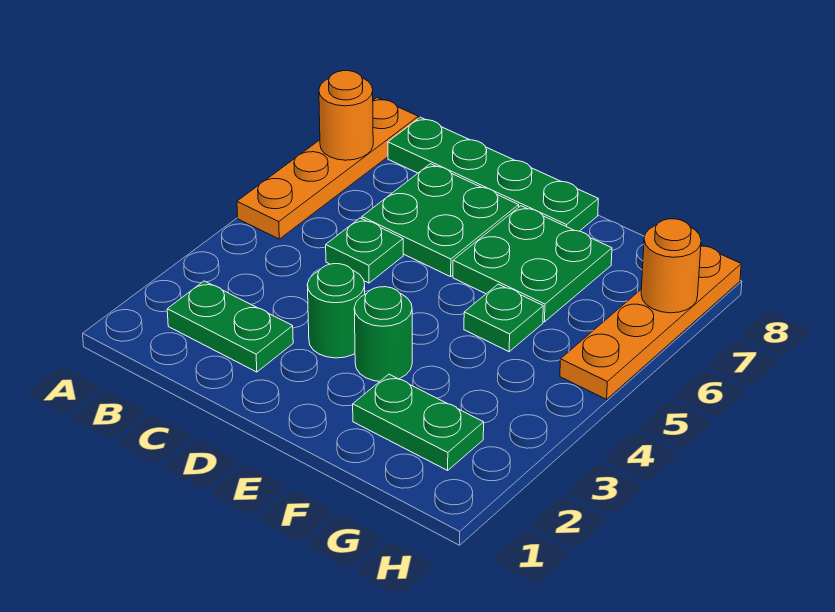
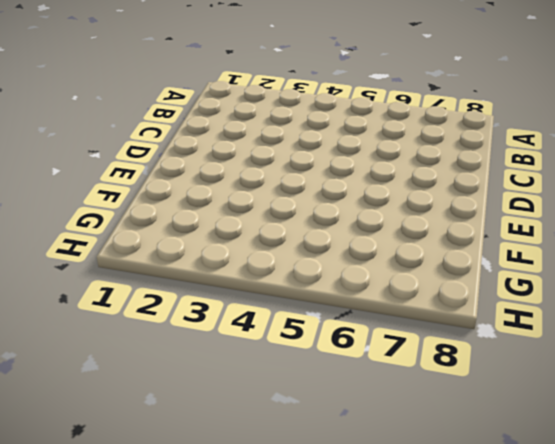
none -> orange plate A5:A8 level 1
none -> green plate B2:C2 level 1
none -> green plate B8:E8 level 1

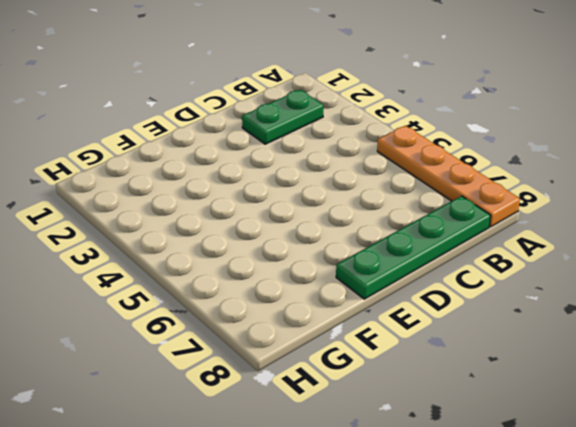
none -> green plate C5 level 1
none -> green plate C6:D7 level 1
none -> green round brick D3 level 1

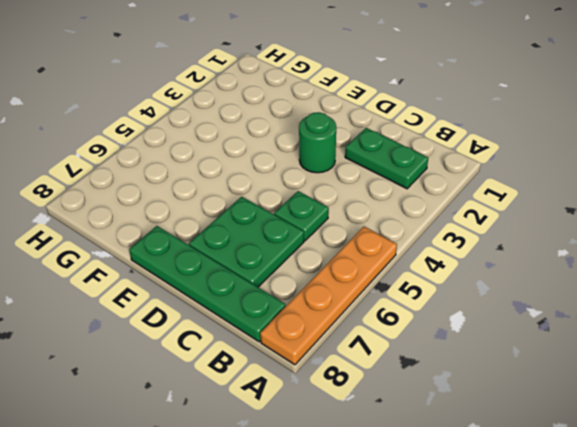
none -> green round brick E3 level 1
none -> green plate E6:F7 level 1
none -> green plate F2:G2 level 1

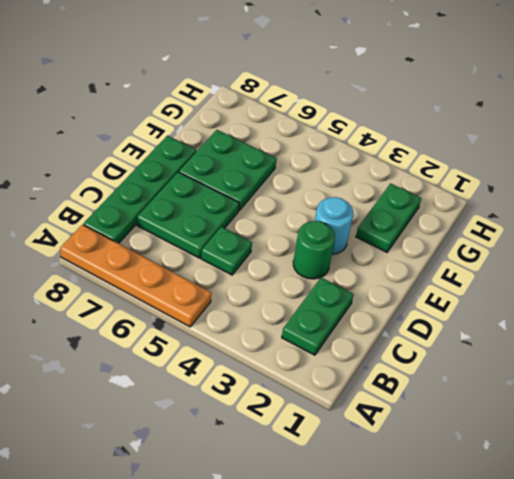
cyan round brick E3 level 1 -> green round brick E3 level 1
none -> green plate F5 level 1
none -> orange plate H5:H8 level 1
none -> orange round brick A7 level 2

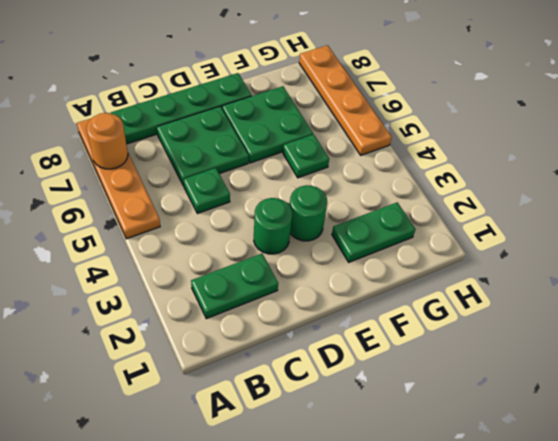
none -> orange round brick H7 level 2

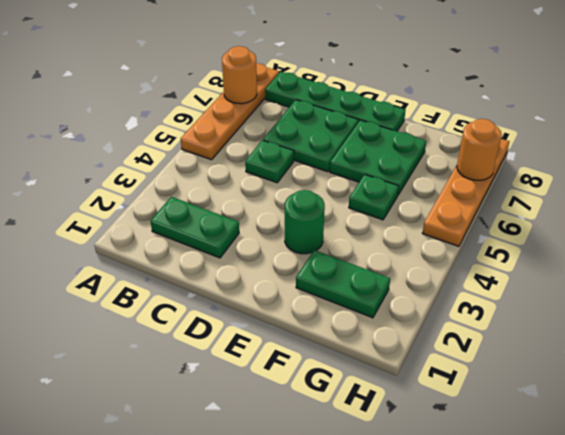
none -> green round brick D3 level 1

